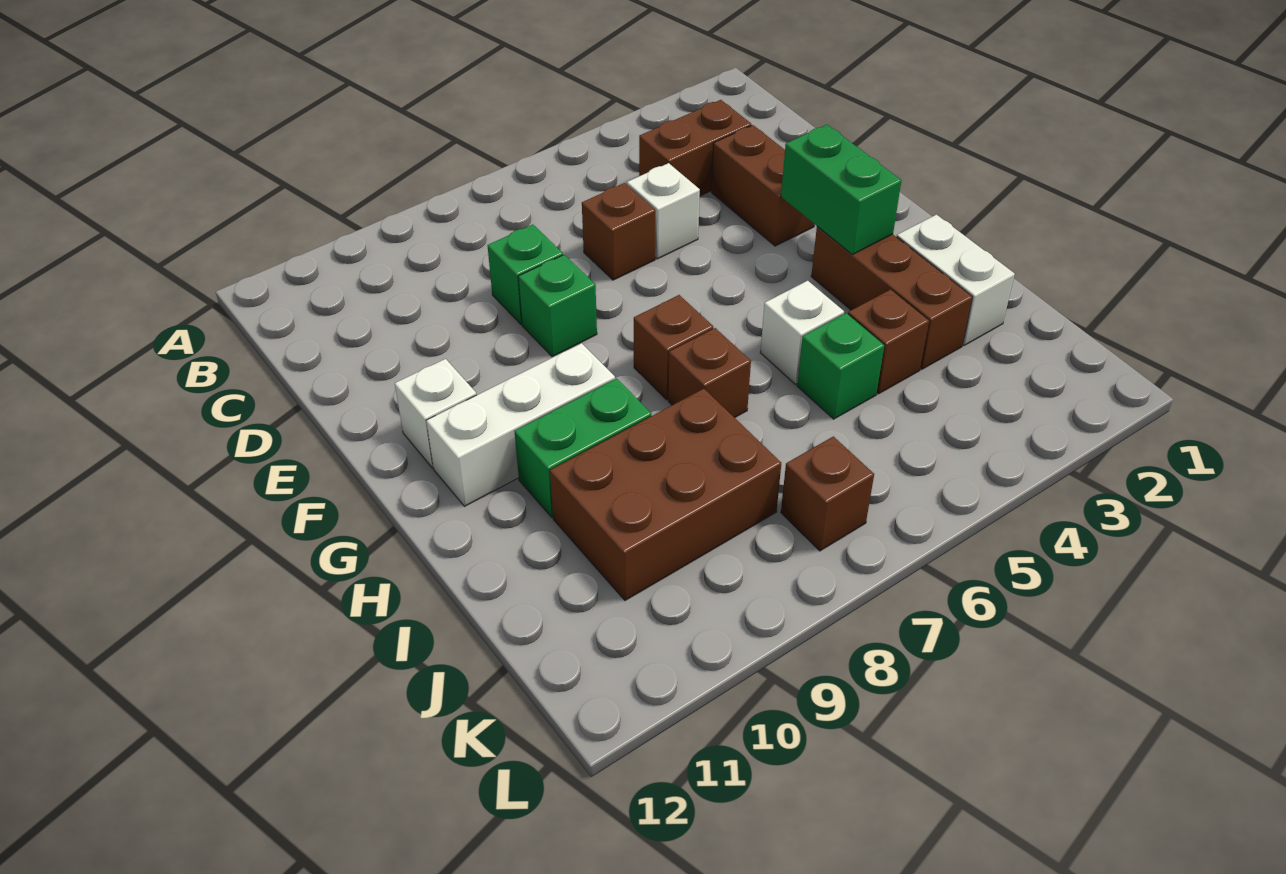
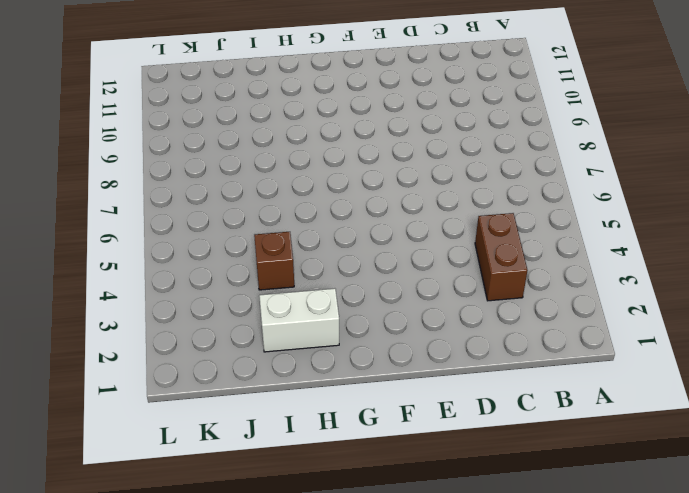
none -> brown brick D3:E3 level 1
none -> white brick D5 level 1
none -> brown brick D6 level 1

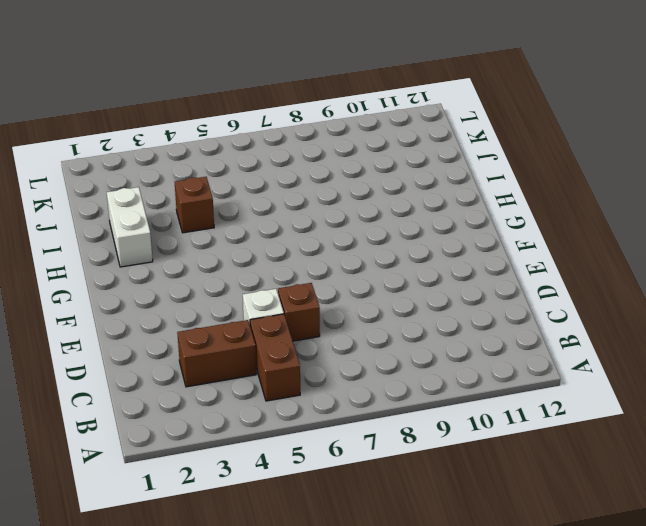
brown brick B5:C5 level 1 -> brown brick D3:E3 level 1
none -> green brick D8 level 1
none -> green brick E8 level 1
none -> white brick F11 level 1

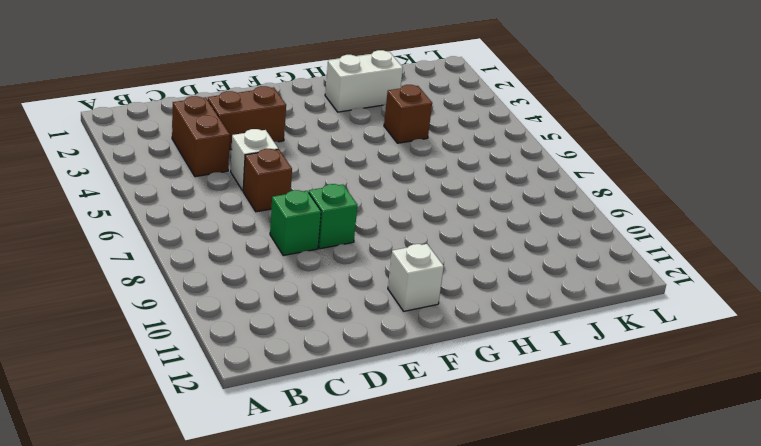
none -> brown brick G3:I3 level 1
none -> brown brick G7 level 1
none -> white brick G9:G11 level 1

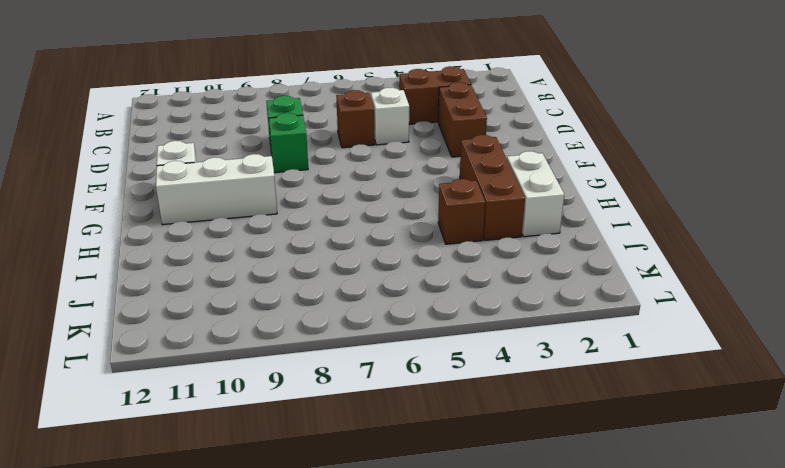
none -> brown brick G7 level 1
none -> white brick H5 level 1
none -> brown brick H7 level 1

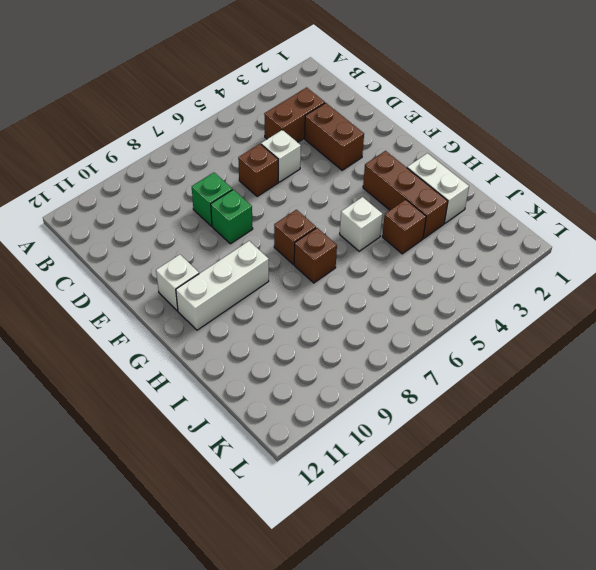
none -> green brick H9:H10 level 1
none -> green brick I5 level 1
none -> brown brick I8:J10 level 1

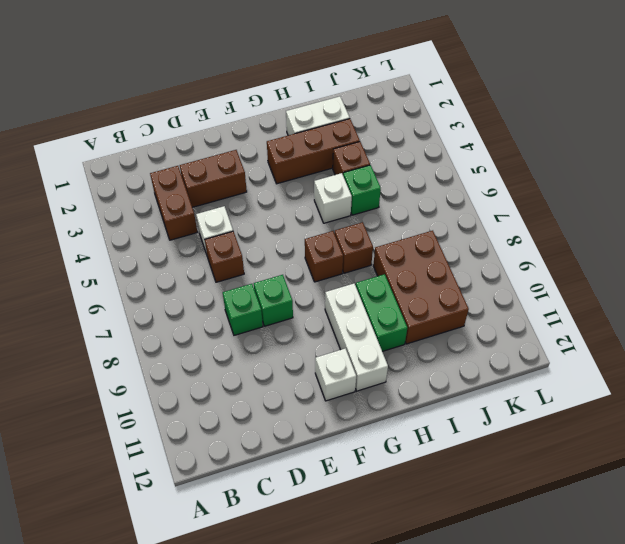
none -> brown brick K7 level 1
none -> green brick F3:G3 level 2

